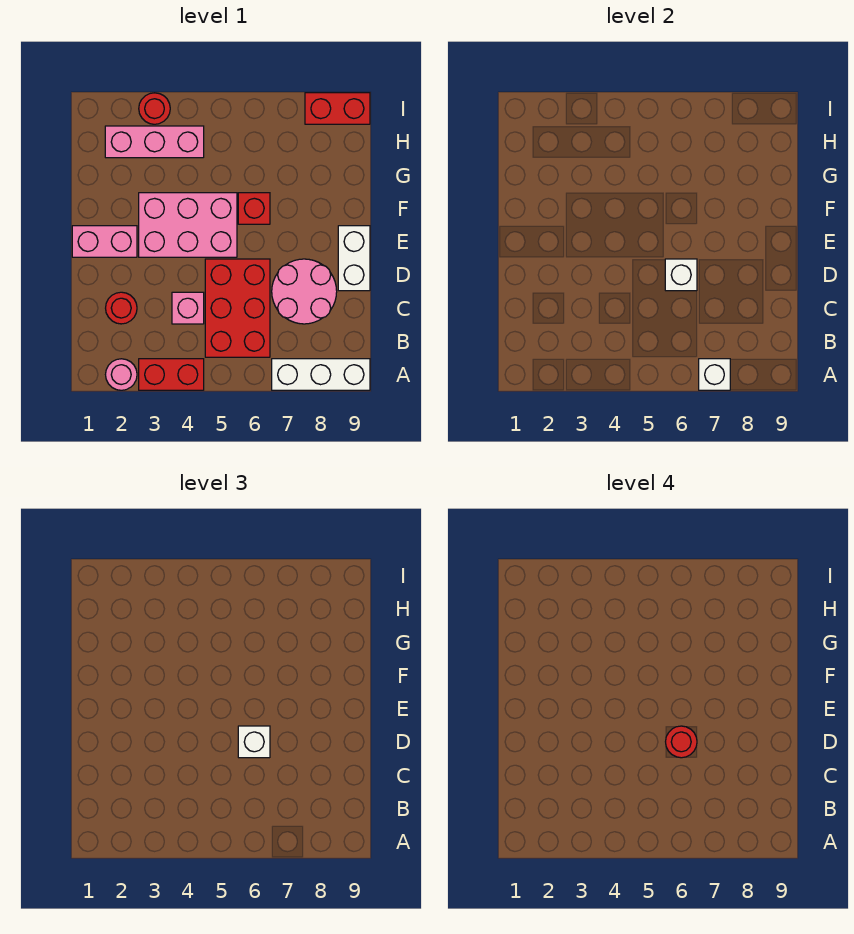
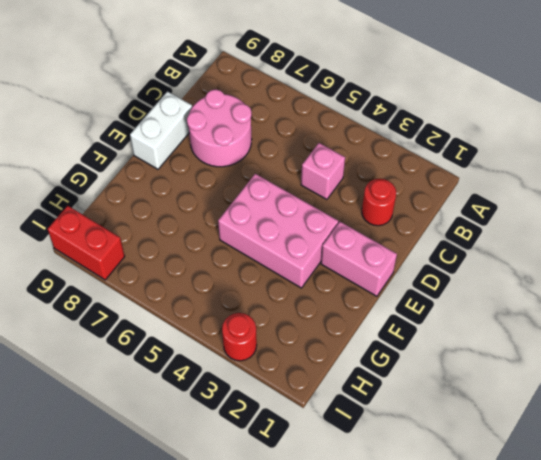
none -> pink round brick A2 level 1
none -> red brick A3:A4 level 1
none -> white brick A7:A9 level 1

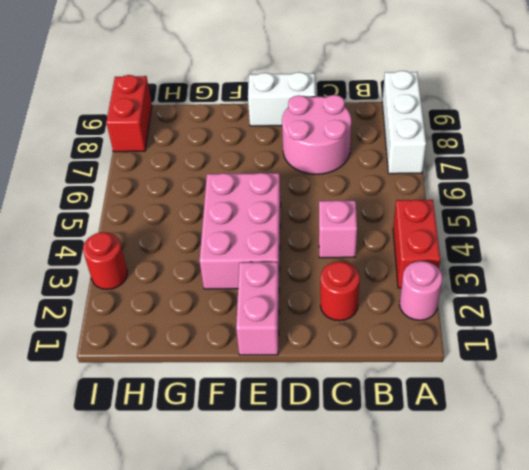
none -> red brick B5:D6 level 1
none -> red brick F6 level 1
none -> pink brick H2:H4 level 1

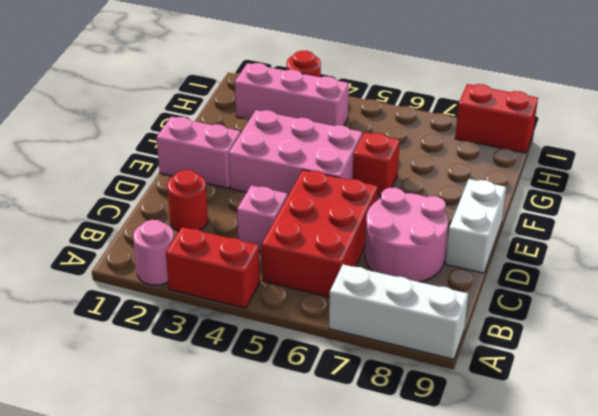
none -> white brick A7 level 2
none -> white brick D6 level 2
none -> white brick D6 level 3

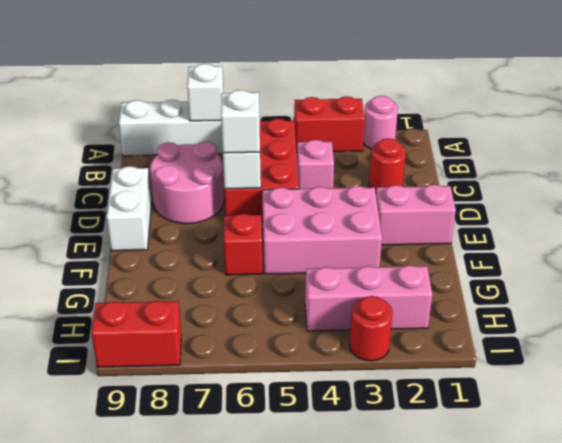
none -> red round brick D6 level 4

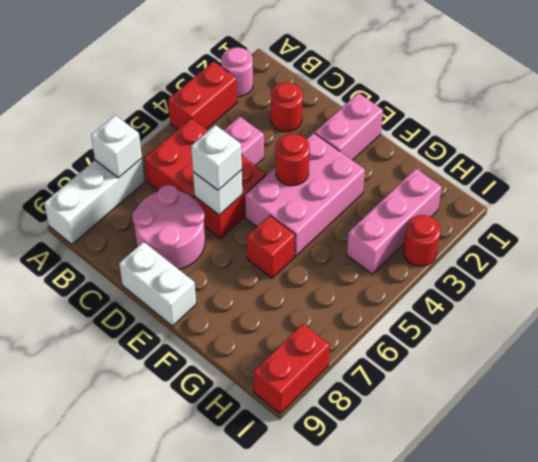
red round brick E4 level 2 -> red round brick D6 level 4

